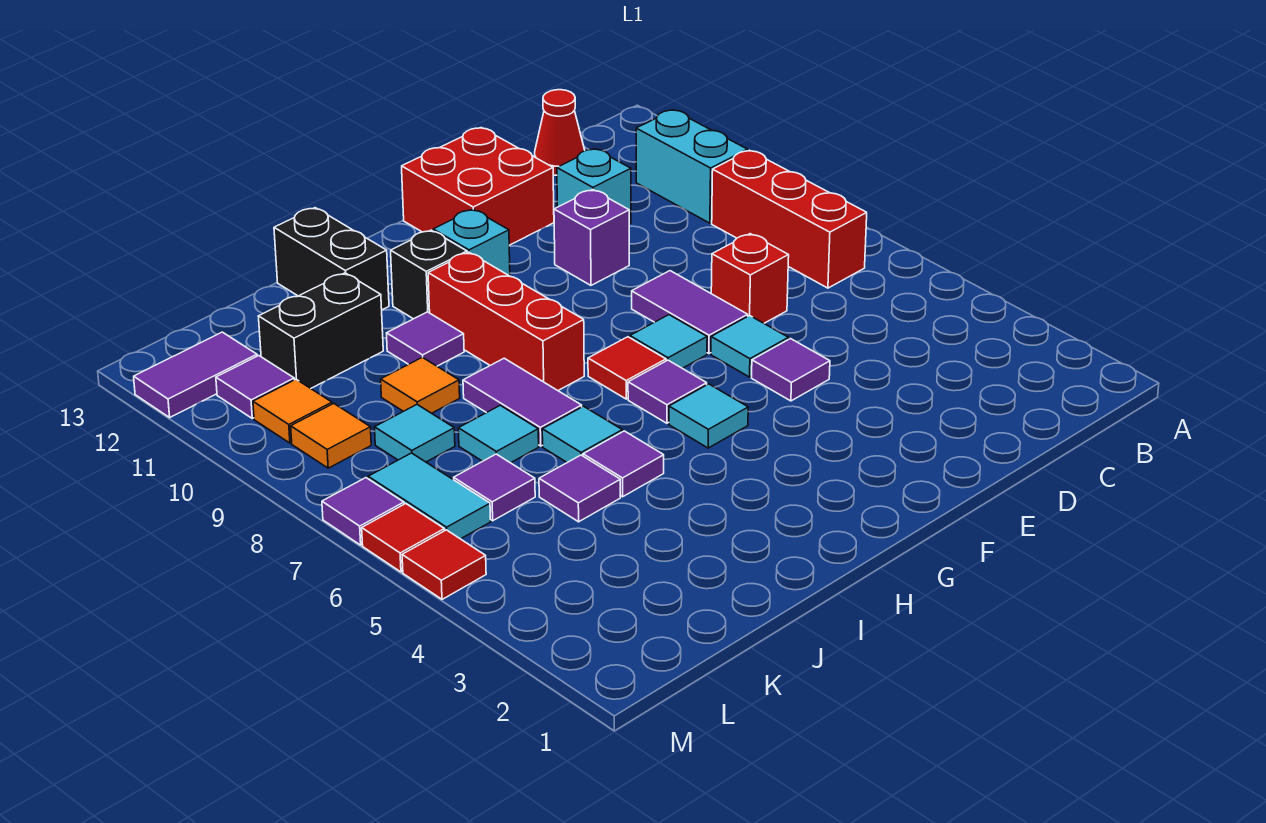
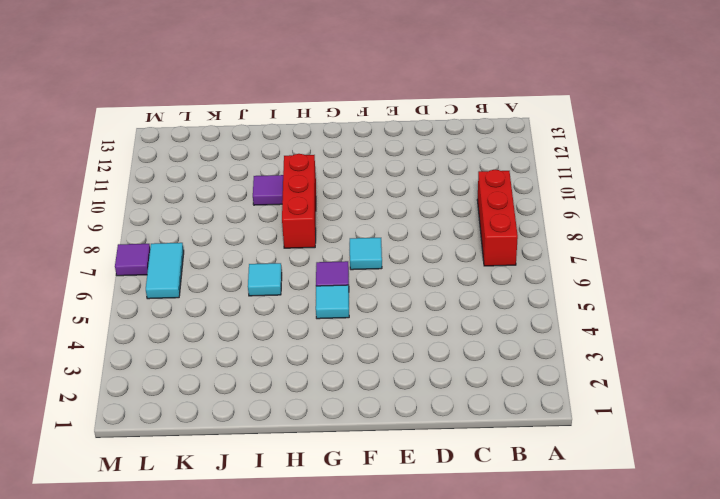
none -> cyan brick B10:B11 level 1
none -> red cone C13 level 1
none -> red brick D7 level 1
none -> cyan brick D11 level 1

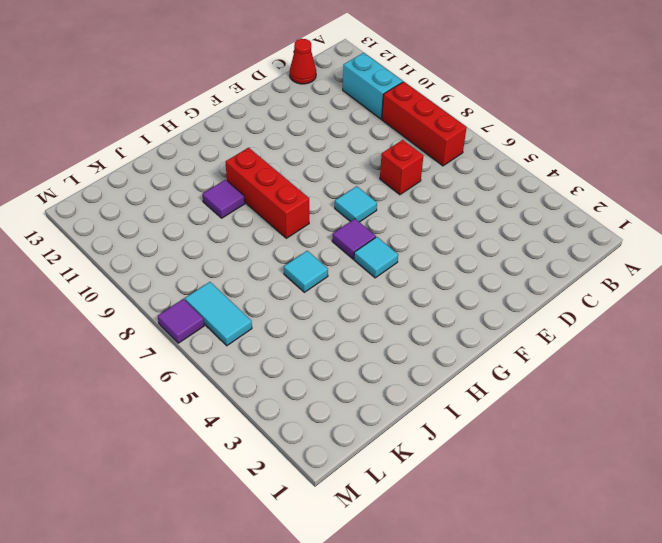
none -> cyan brick D11 level 1
none -> purple tile E5 level 1
none -> cyan tile E6 level 1
none -> purple tile E7:E8 level 1

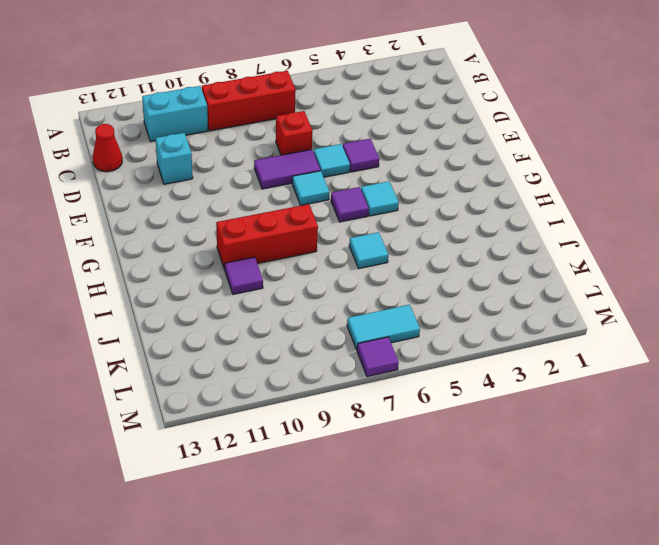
none -> purple brick E10 level 1
none -> red brick E12:F13 level 1
none -> red tile G7 level 1
none -> cyan brick G11 level 1

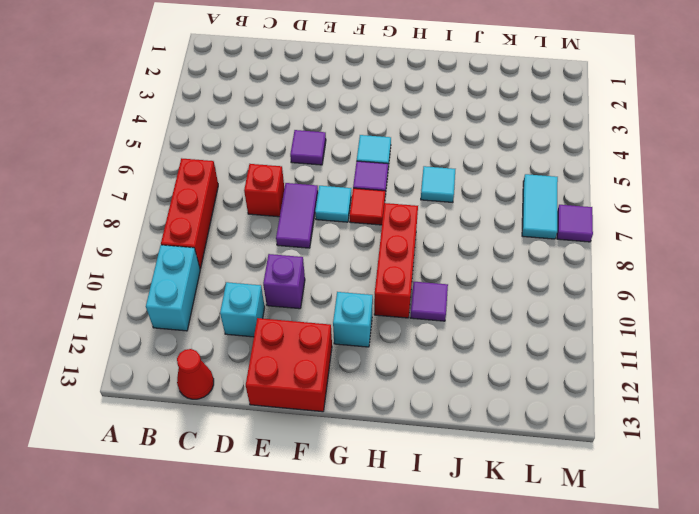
none -> cyan tile E6 level 1
none -> black brick H11 level 1
none -> purple tile I5 level 1
none -> purple tile I7:I8 level 1

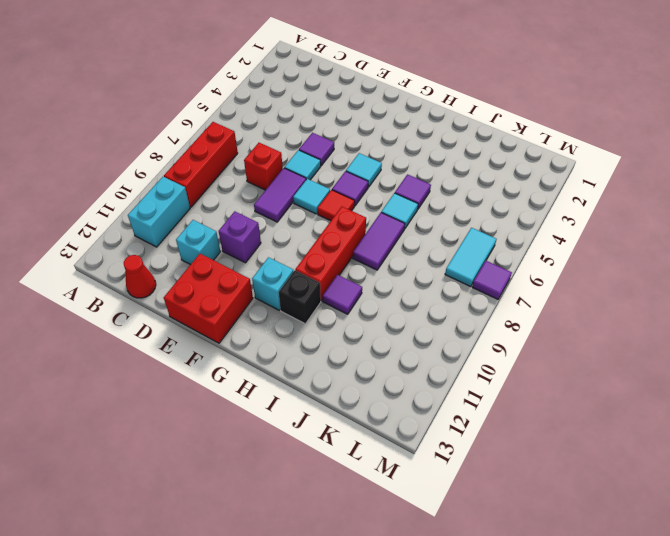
none -> black brick I12:I13 level 1
none -> purple tile J5 level 1
none -> cyan tile J7 level 1
none -> orange tile J9 level 1

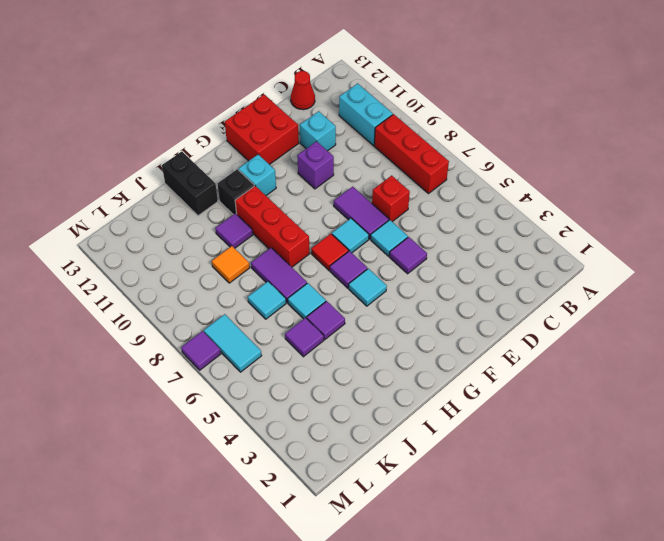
none -> black brick J11:K11 level 1
none -> purple tile K6 level 1
none -> cyan tile K8 level 1
none -> orange tile L9 level 1

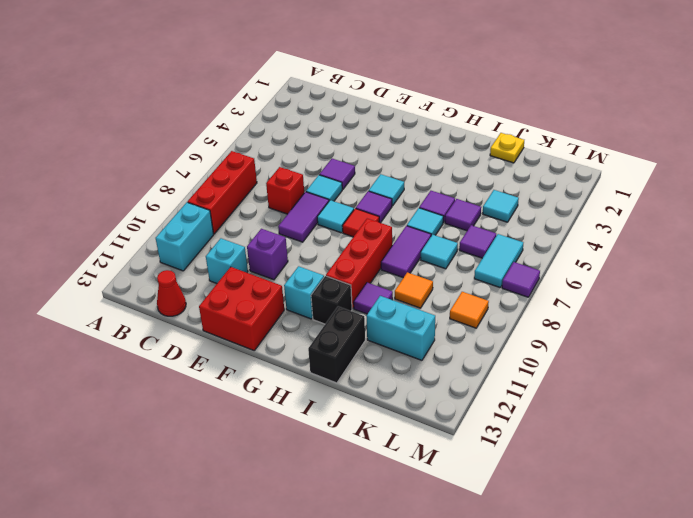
yellow plate J1 level 1 -> none
cyan brick J11:K11 level 1 -> black brick J11:K11 level 1
cyan tile K4 level 1 -> cyan tile K8 level 1
none -> orange tile L10 level 1
none -> purple tile L11 level 1
none -> purple tile L12:M12 level 1
none -> red tile M5 level 1

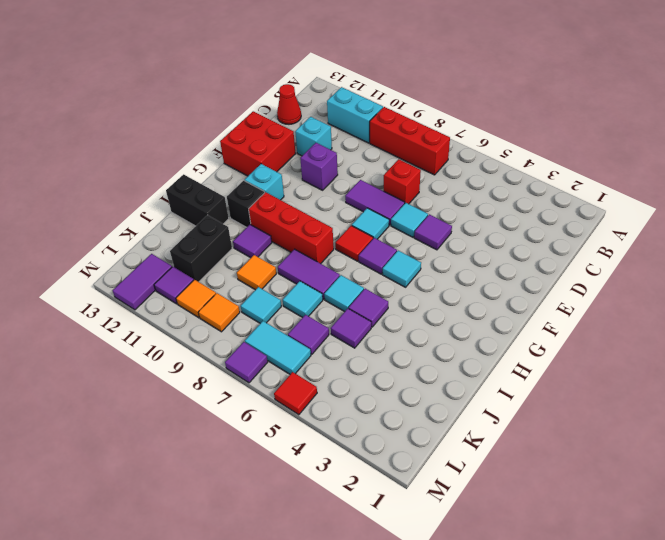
none -> red tile M6 level 1

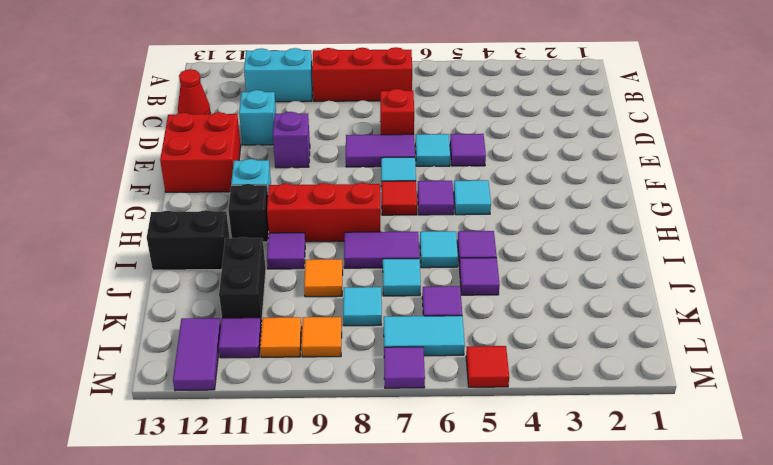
none -> red tile M6 level 1

